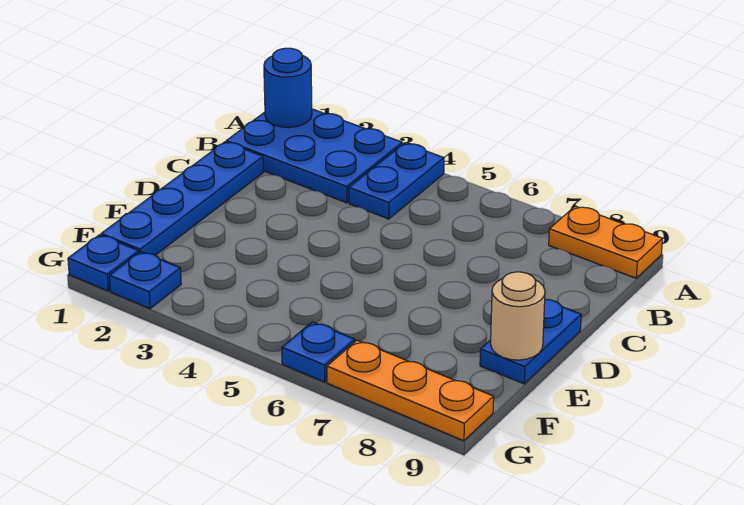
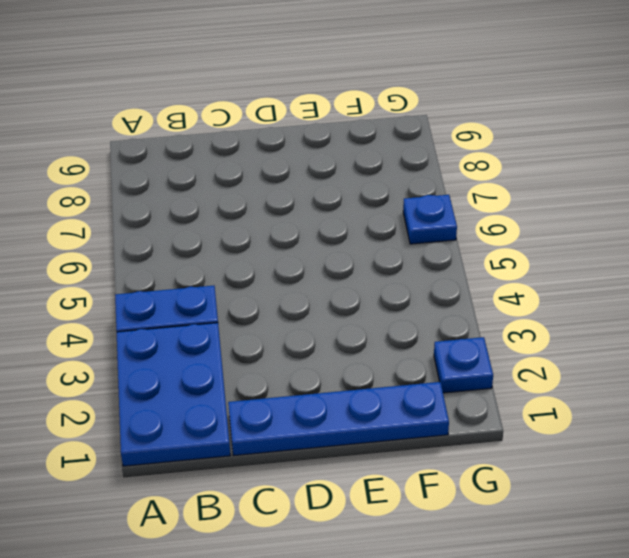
none -> orange plate A8:A9 level 1
none -> blue plate D9:E9 level 1

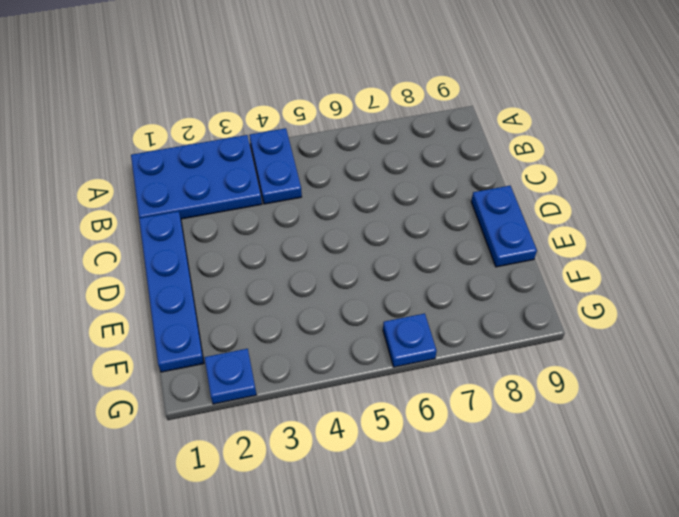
none -> orange plate A8:A9 level 1
none -> blue plate G1 level 1

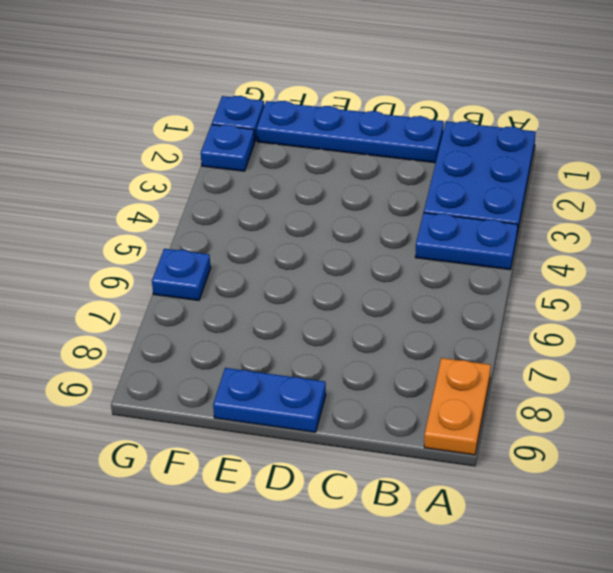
none -> orange plate G7:G9 level 1
none -> blue round brick A1 level 2

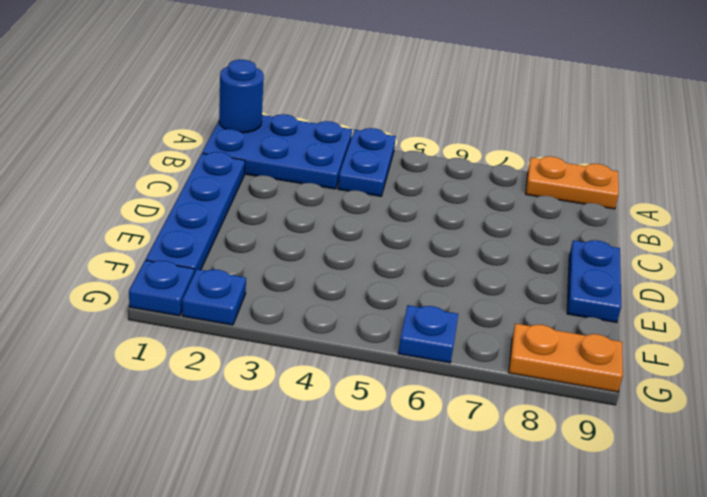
orange plate G8:G9 level 1 -> orange plate G7:G9 level 1
none -> tan round brick E9 level 2

